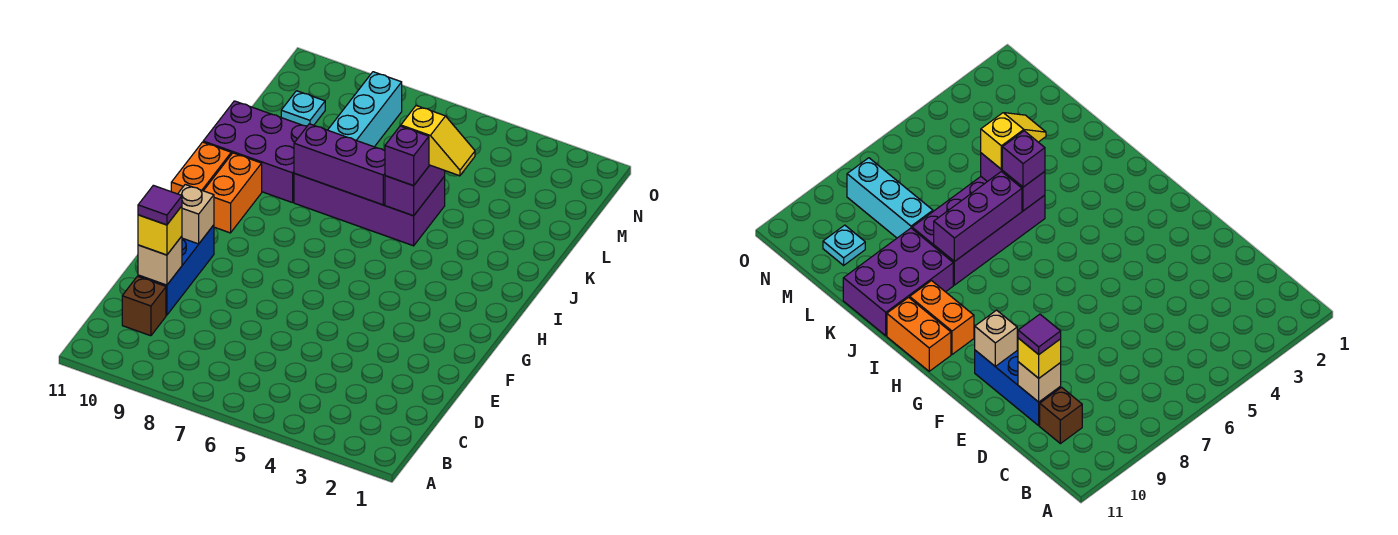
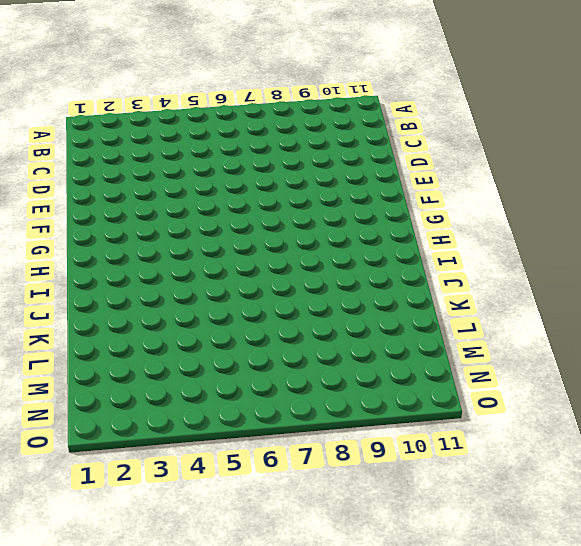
none -> brown brick C10 level 1
none -> blue brick D10:F10 level 1
none -> orange brick H10:I10 level 1

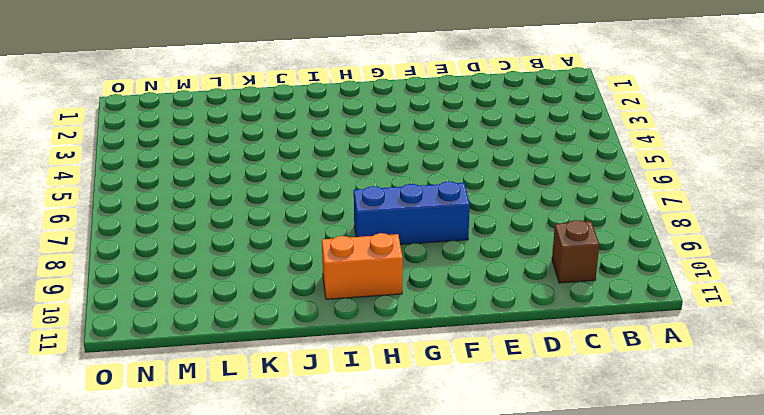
blue brick F8:H8 level 1 -> blue brick D10:F10 level 1
none -> orange brick H11:I11 level 1
none -> purple brick J5:K8 level 1
none -> purple brick J9:K11 level 1

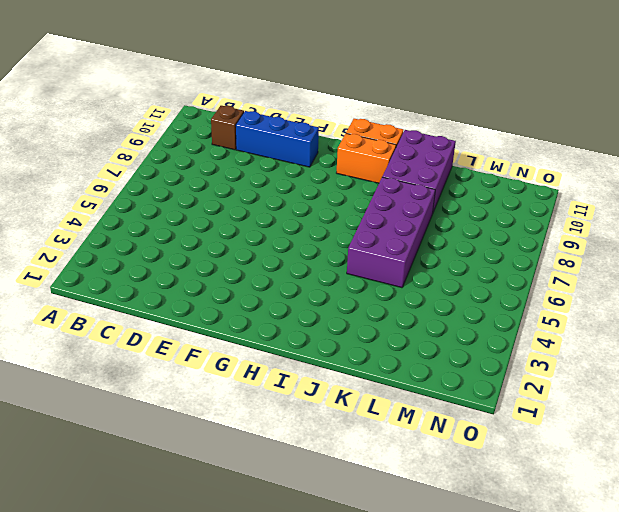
none -> cyan brick L8:N8 level 1
none -> cyan plate M10 level 1
none -> tan brick D10 level 2

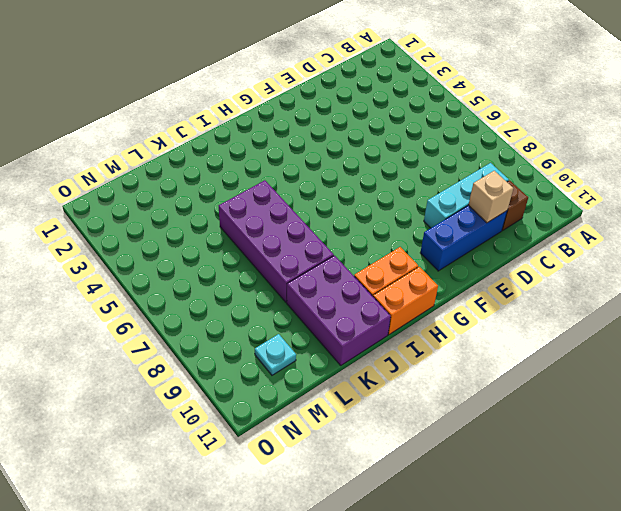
cyan brick C9:E9 level 1 -> cyan brick L8:N8 level 1
none -> tan brick F10 level 2
none -> purple brick J5:K5 level 2
none -> purple brick J6:J8 level 2

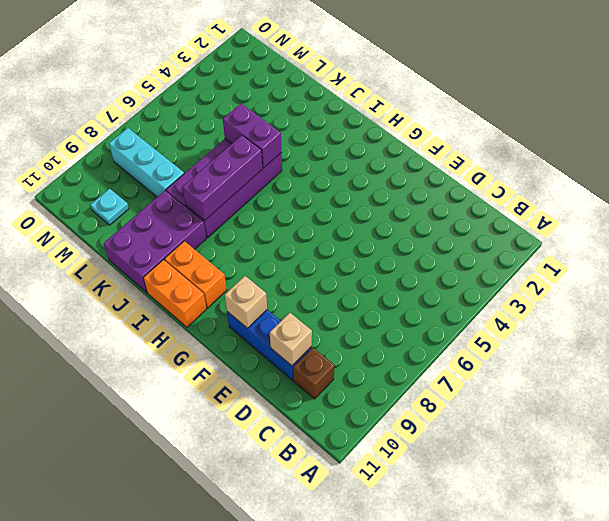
none -> yellow brick D10 level 3
none -> purple brick J5 level 3
none -> yellow slope K4:K5 level 3 top 5

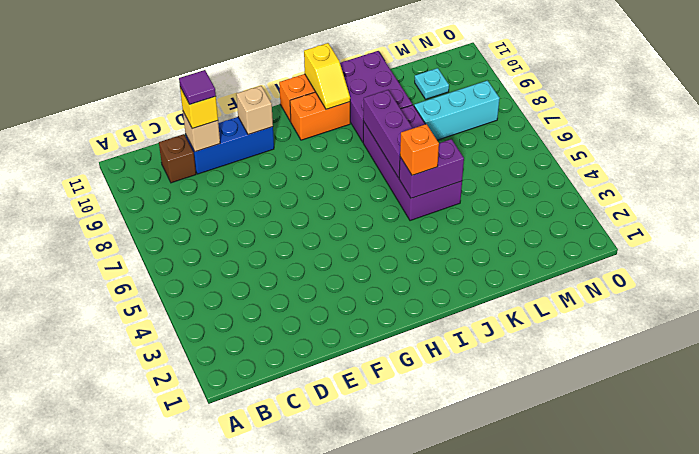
yellow slope I10:I11 level 2 top 11 -> yellow slope K4:K5 level 3 top 5
orange brick J5 level 3 -> purple brick J5 level 3

